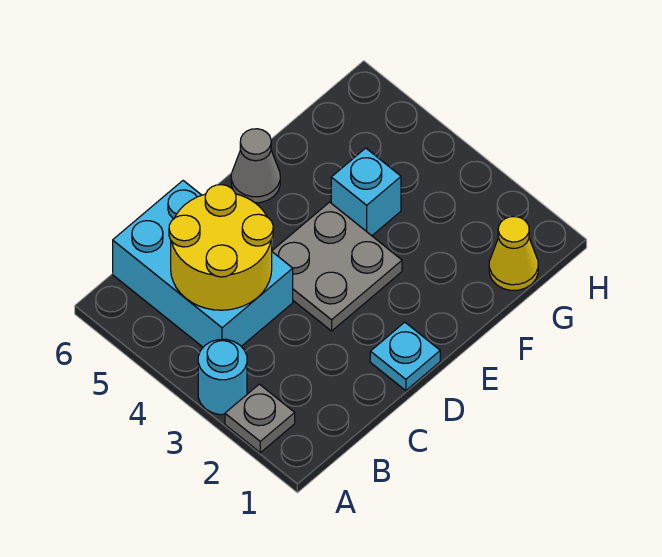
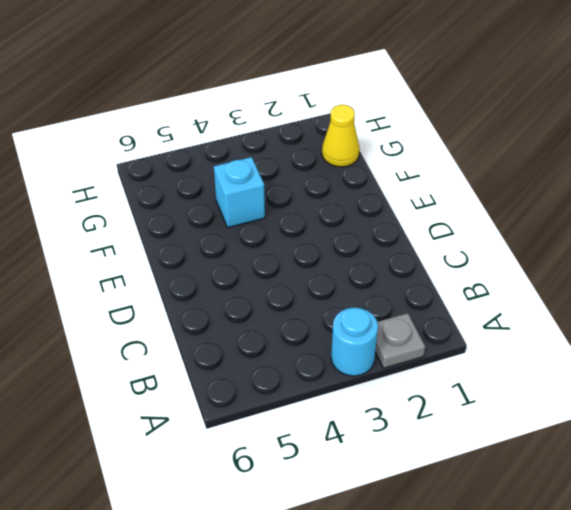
none -> cyan brick B4:C6 level 1
none -> cyan plate D1 level 1

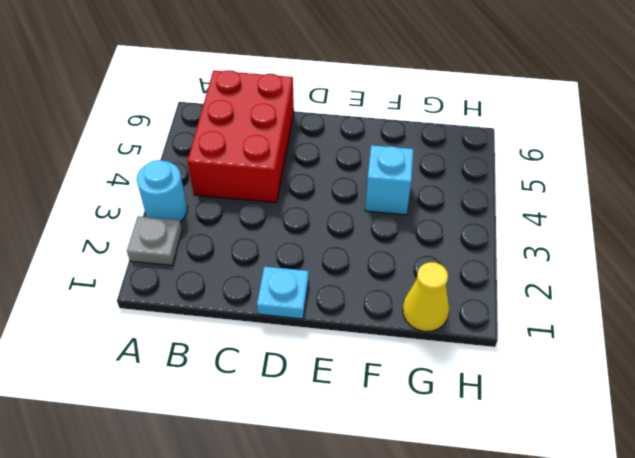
red brick B4:C6 level 1 -> cyan brick B4:C6 level 1
none -> grey plate D3:E4 level 1
none -> grey cone E6 level 1

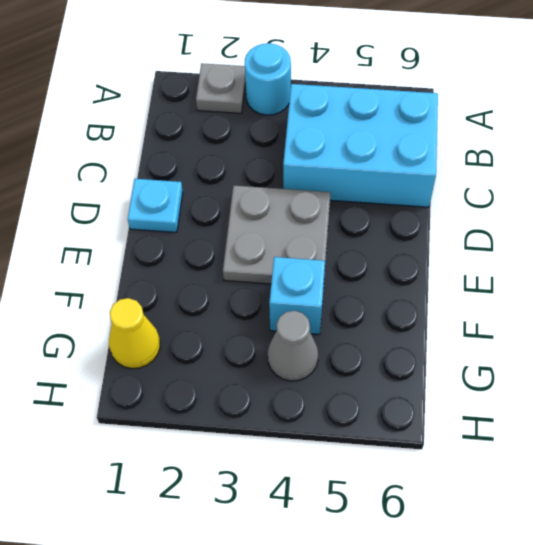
grey cone G4 level 1 -> grey cone E6 level 1
none -> yellow round brick B4:C5 level 2

